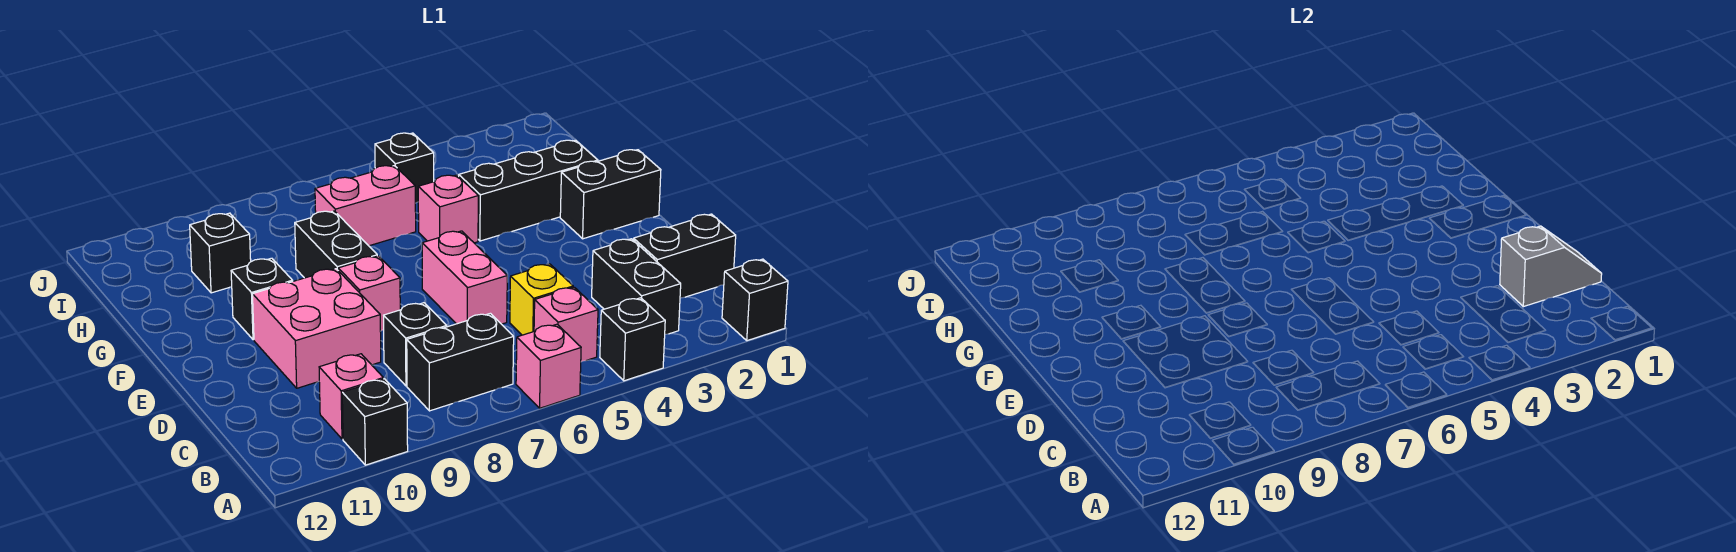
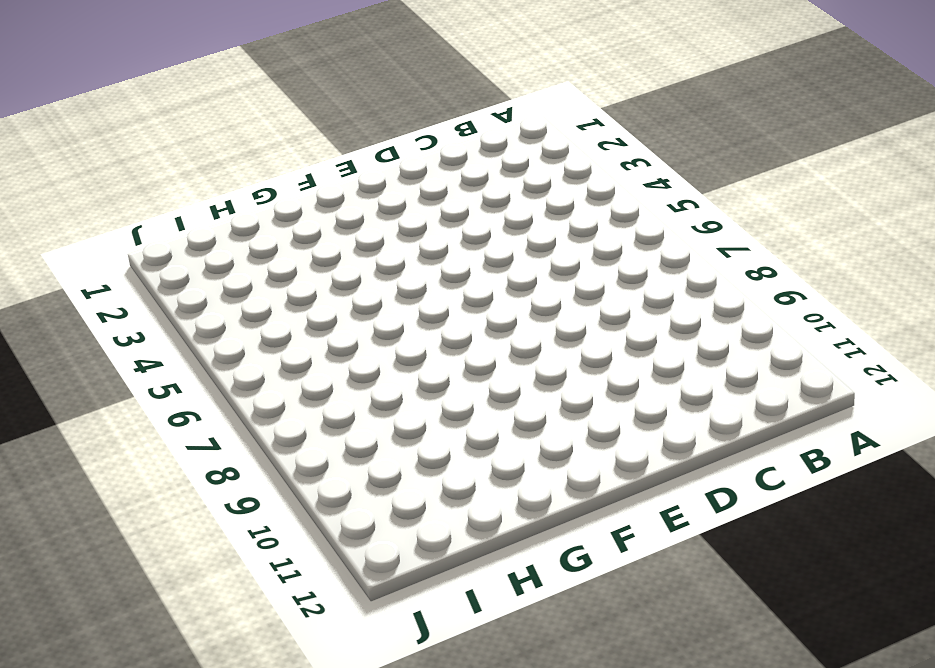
none -> black brick A1 level 1
none -> black brick A4 level 1
none -> pink brick A6 level 1

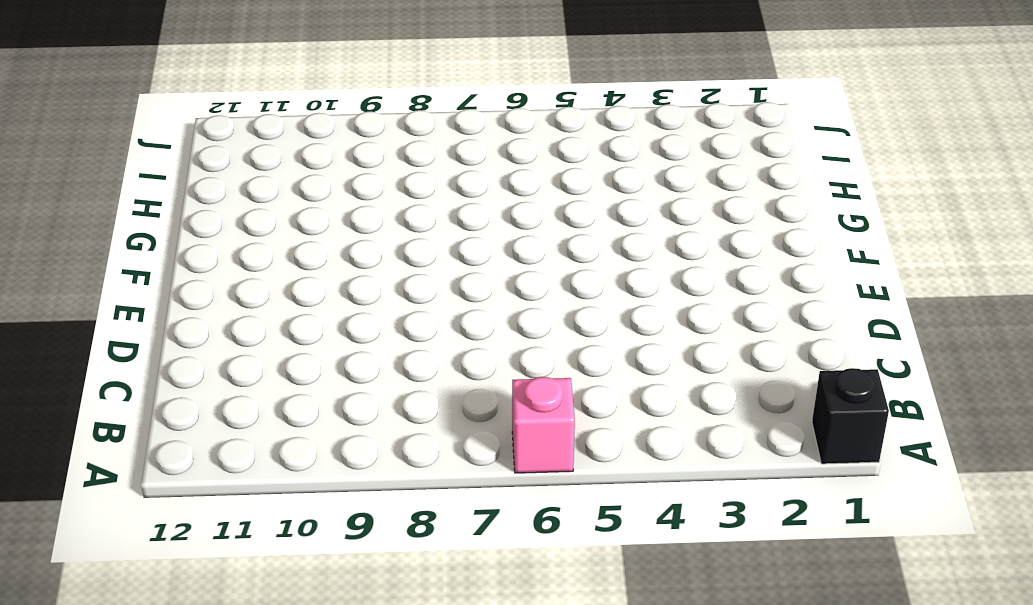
none -> black brick A4 level 1
none -> black brick A10 level 1
none -> black brick B3:C3 level 1

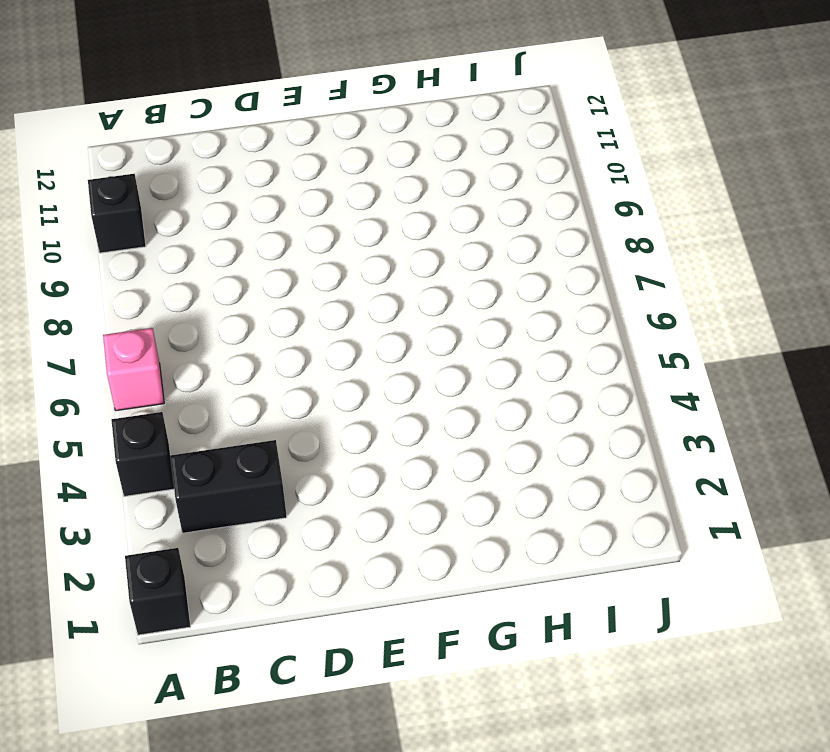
none -> pink brick B5 level 1
none -> black brick B7:B8 level 1
none -> pink brick B10 level 1

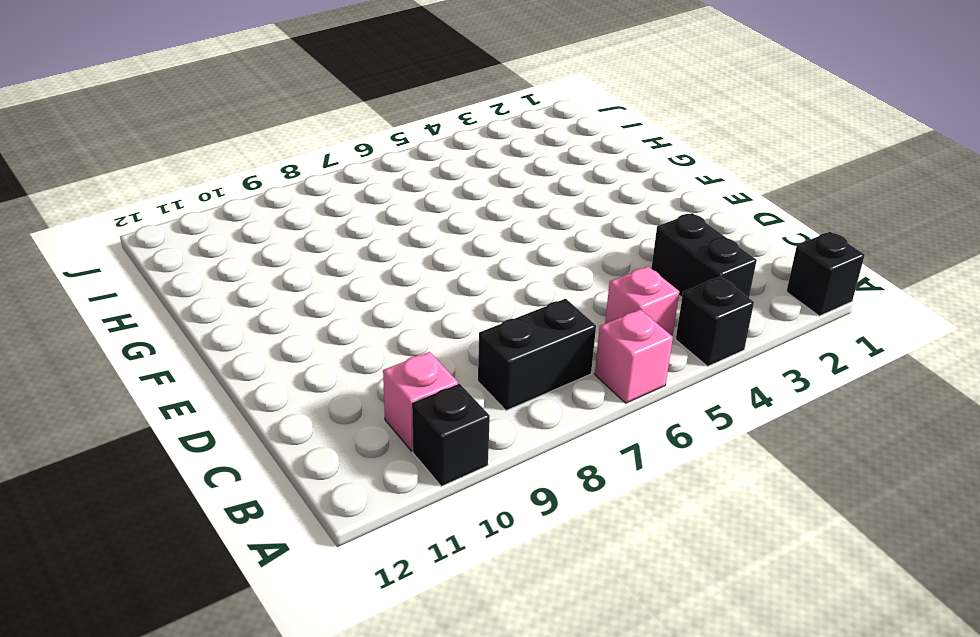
none -> black brick C1:C2 level 1
none -> yellow brick C5 level 1
none -> black brick C8 level 1

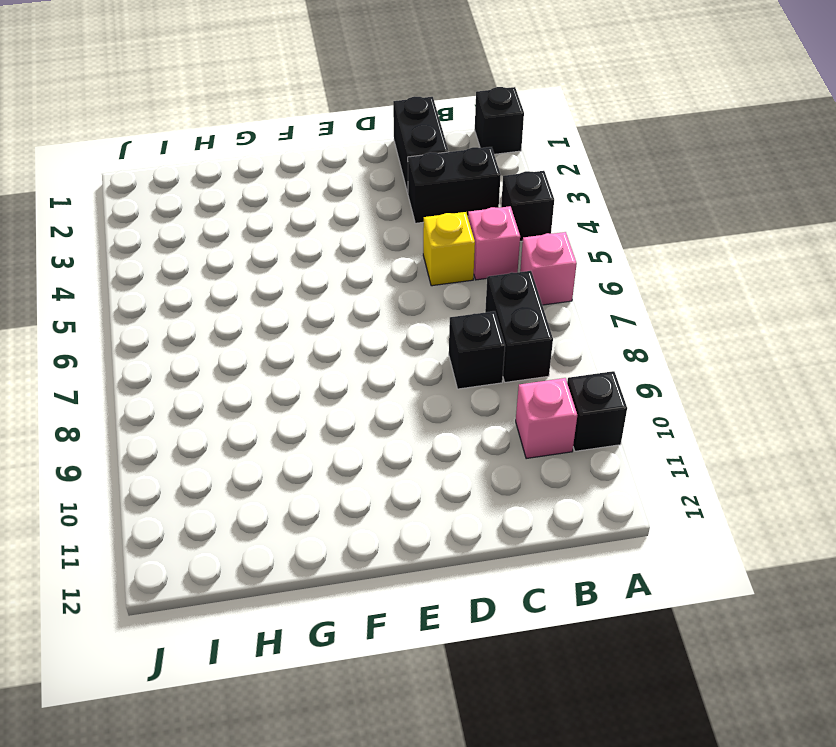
none -> pink brick D6:E6 level 1
none -> pink brick D9:E10 level 1
none -> pink brick E8 level 1

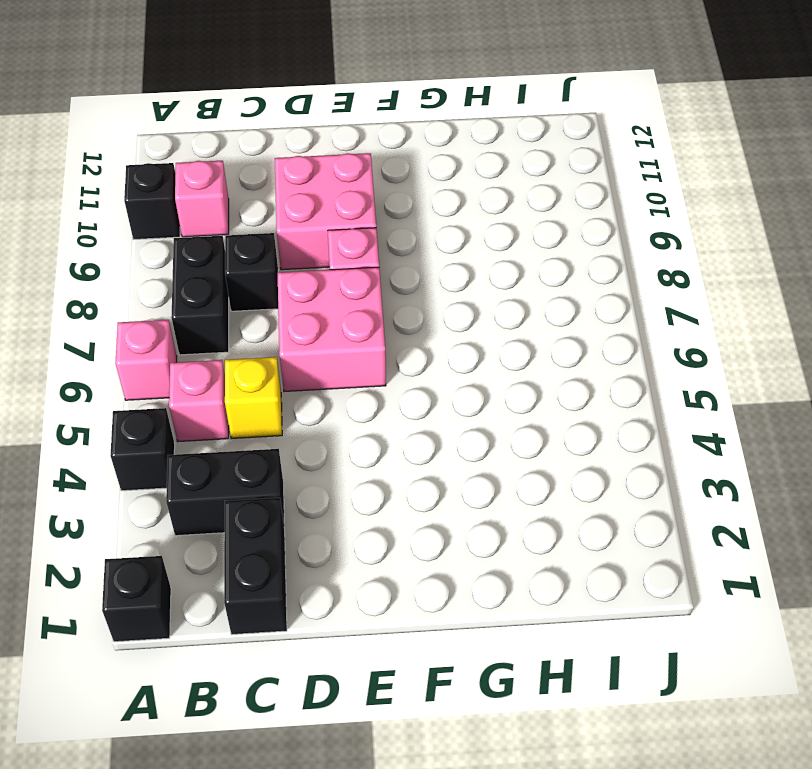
pink brick D6:E7 level 1 -> pink brick D6:E6 level 1
none -> black brick F1:F2 level 1
none -> black brick F8:G8 level 1
none -> black brick F10 level 1

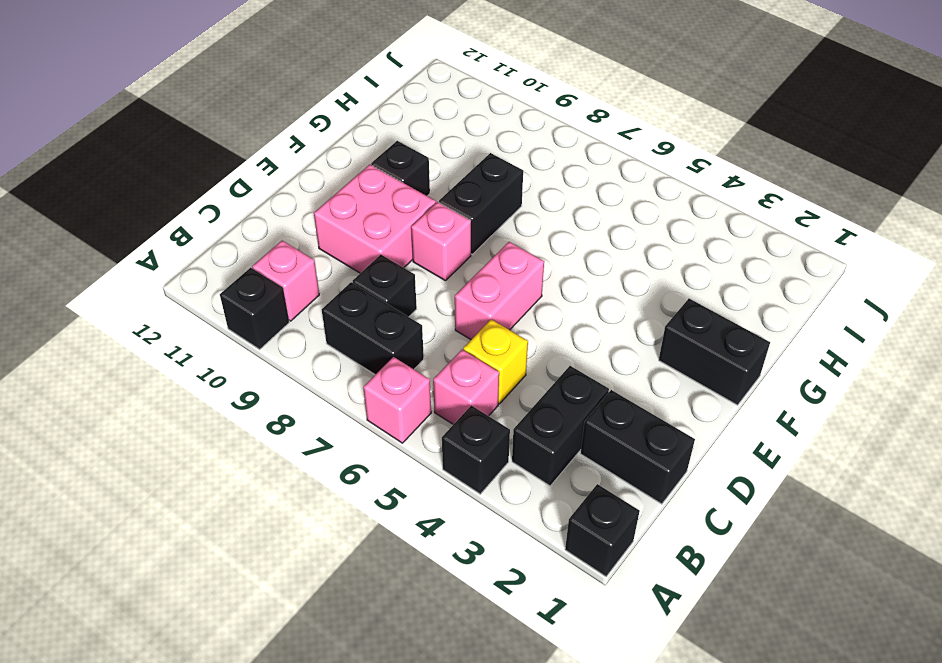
none -> black brick G2:G4 level 1
none -> pink brick G5 level 1
none -> pink brick H6:H7 level 1

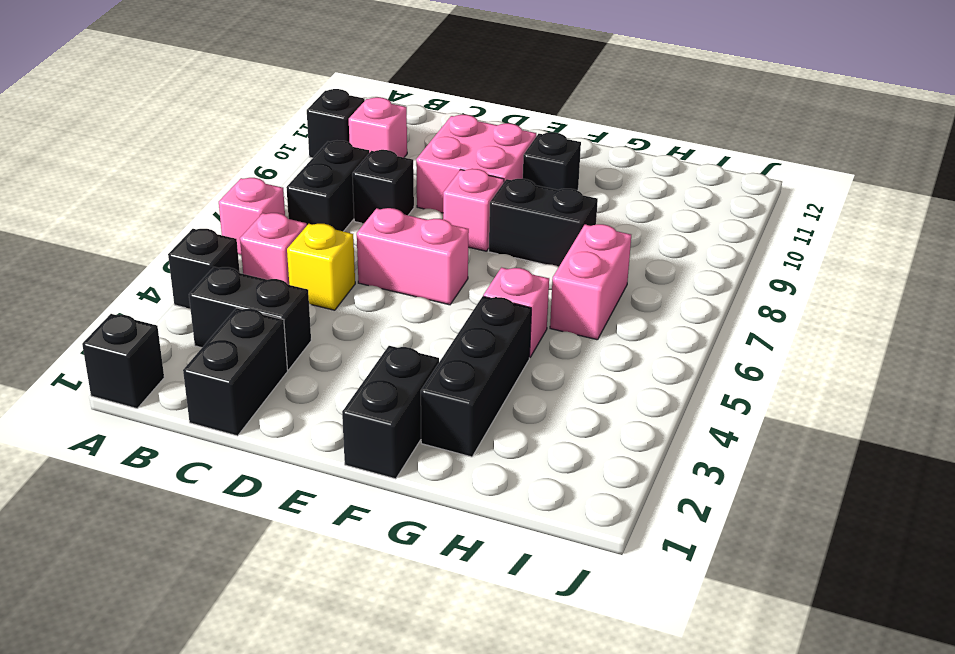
none -> black brick H10 level 1
none -> black brick I5 level 1
none -> grey slope C1:C2 level 2 top 2

